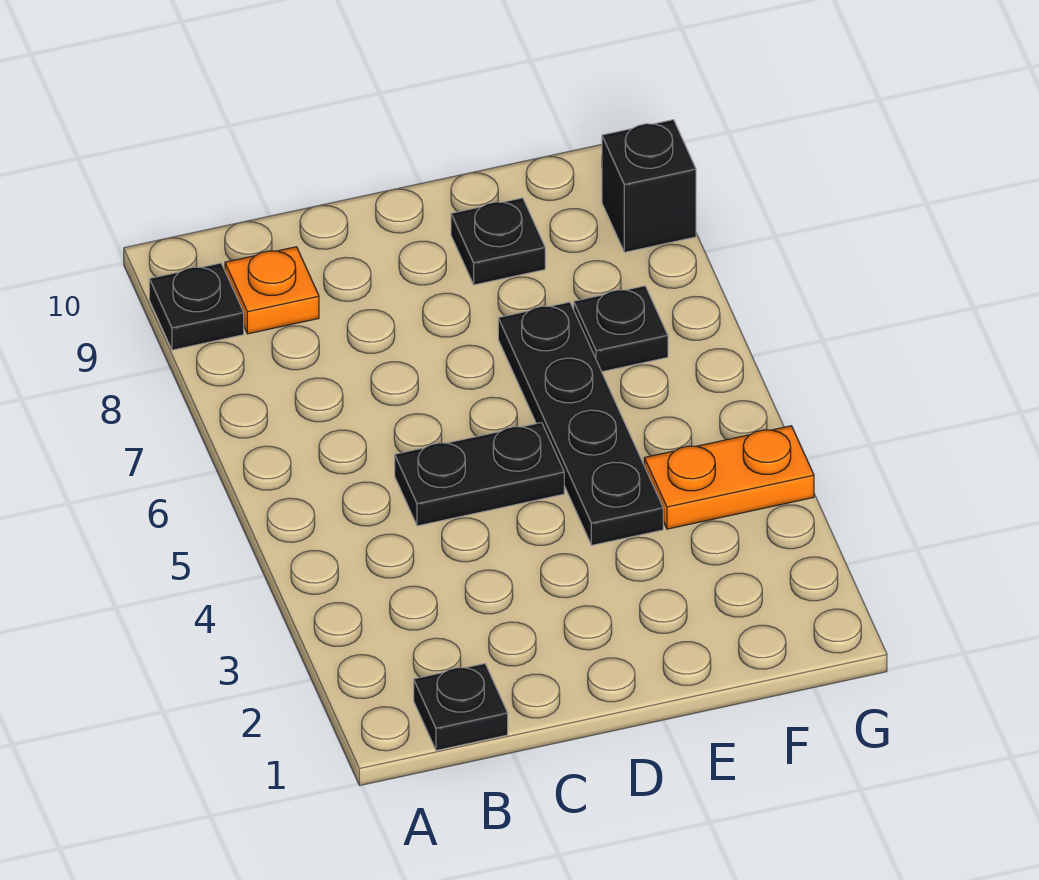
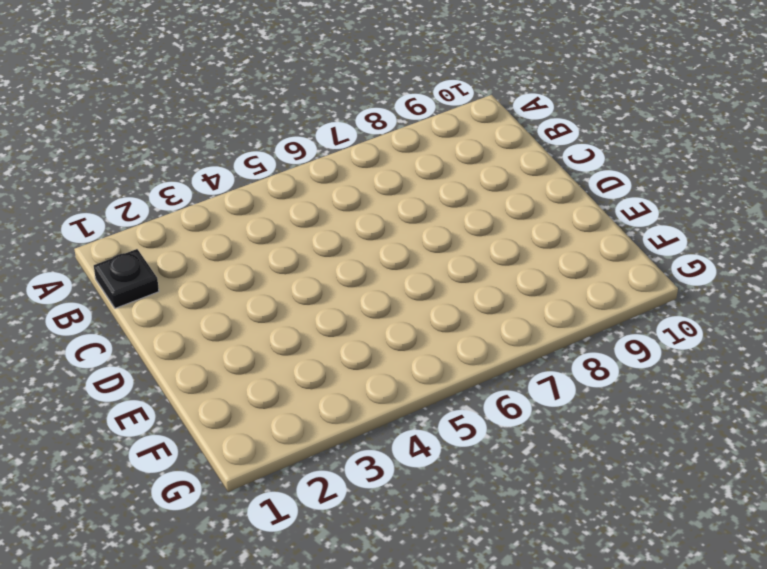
none -> black plate A9 level 1
none -> orange plate B9 level 1

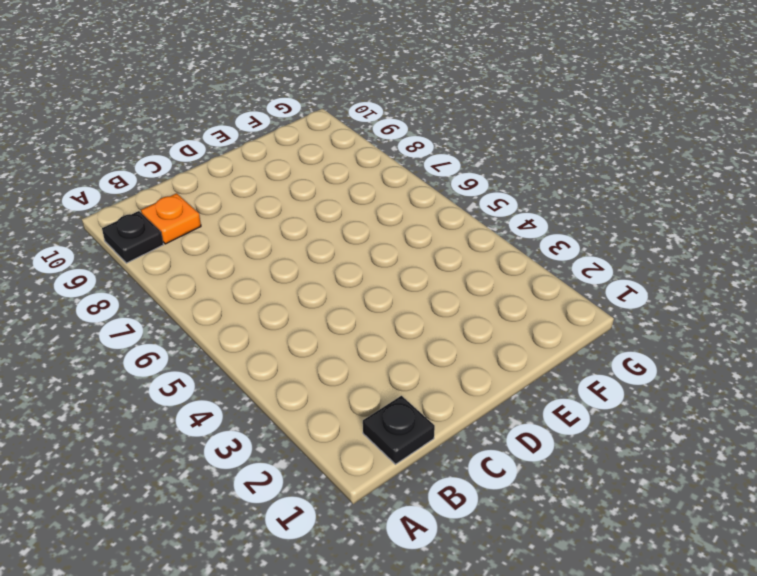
none -> black plate C5:D5 level 1
none -> black plate E4:E7 level 1

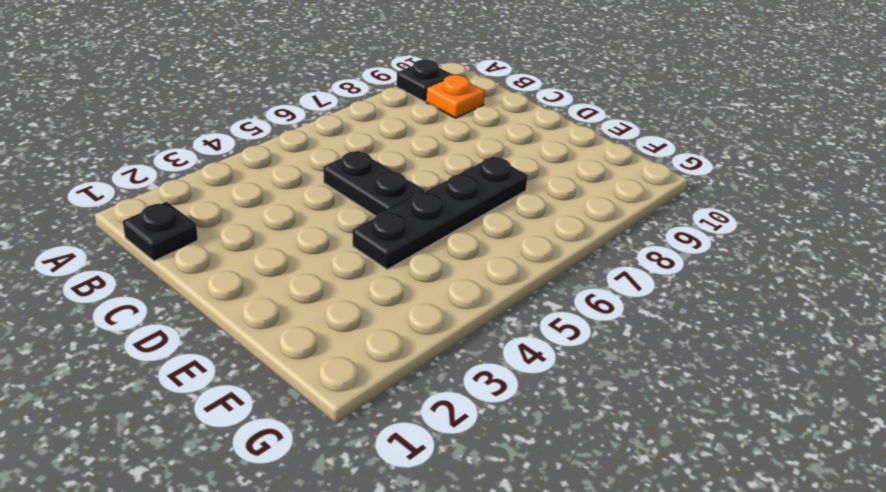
none -> black plate E9 level 1
none -> orange plate F4:G4 level 1

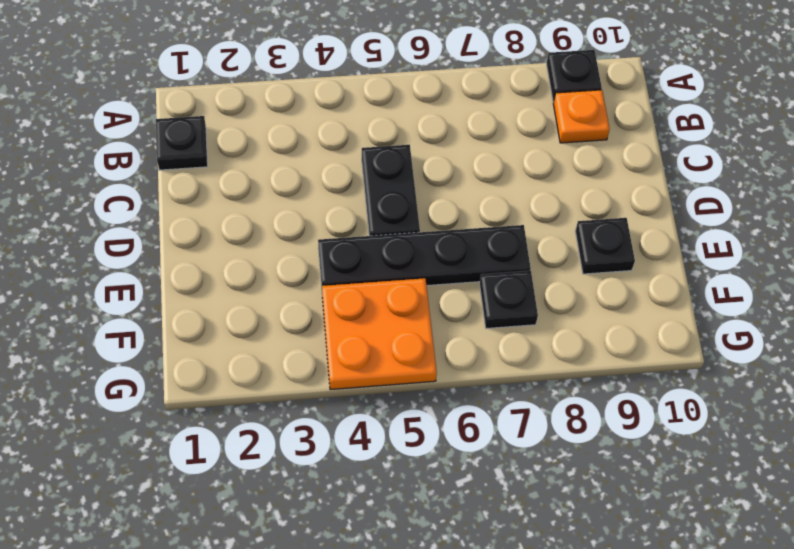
orange plate F4:G5 level 1 -> orange plate F4:G4 level 1
none -> black brick G9 level 1

